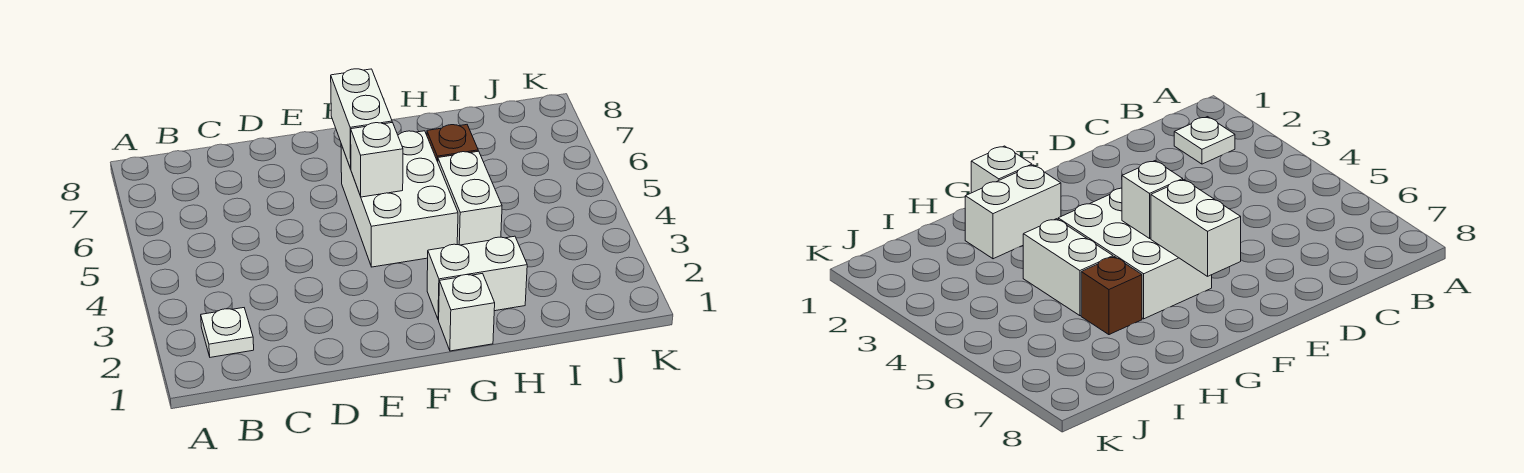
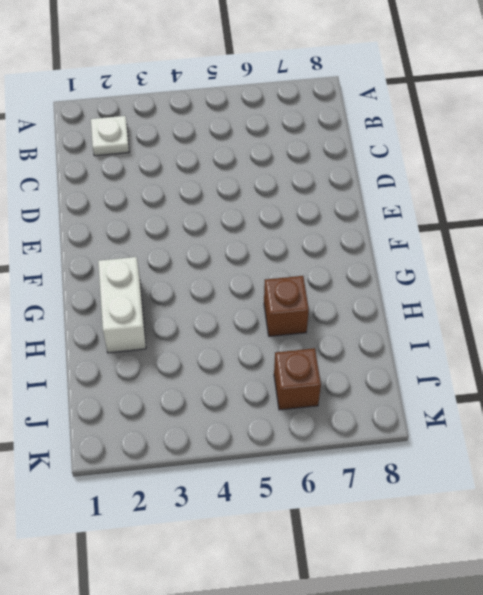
brown brick J6 level 1 -> none
none -> white brick F4:G6 level 1
none -> white brick G1 level 1

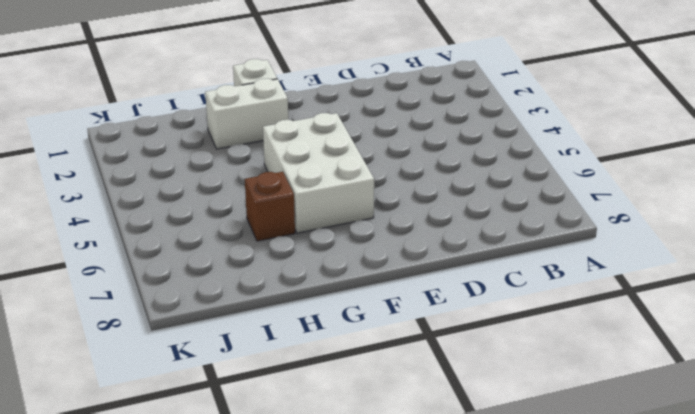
none -> white plate B2 level 1
none -> white brick H4:H5 level 1

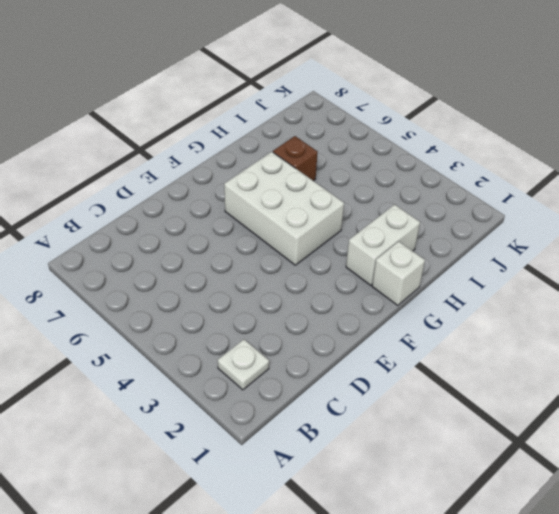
none -> white brick H4:H5 level 1
none -> white brick F5 level 2

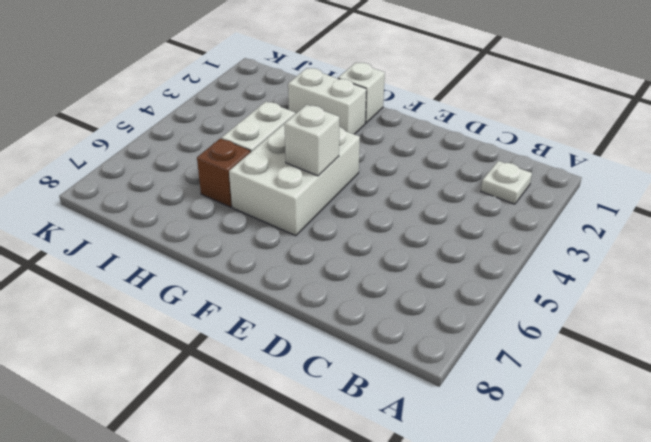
none -> white brick F6:F7 level 2

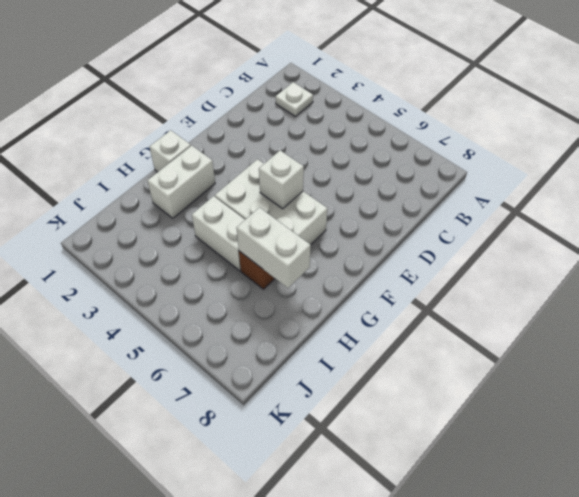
white brick H6:H7 level 2 -> white brick F6:F7 level 2

